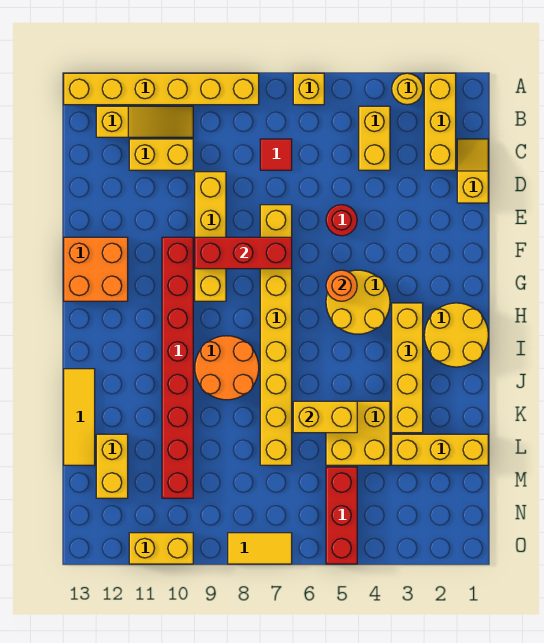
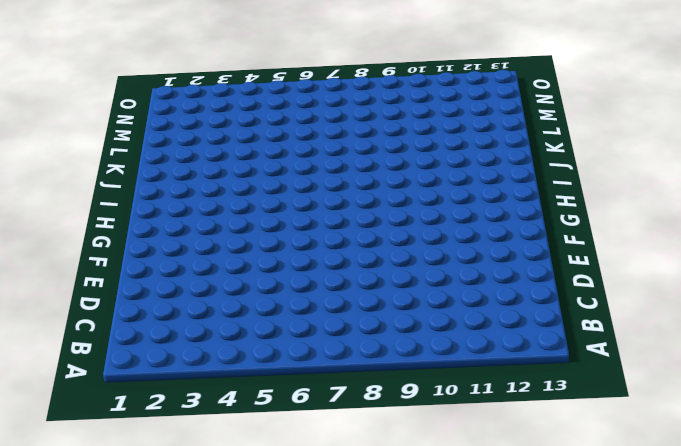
none -> yellow brick A2:C2 level 1
none -> yellow round brick A3 level 1
none -> yellow brick A6 level 1

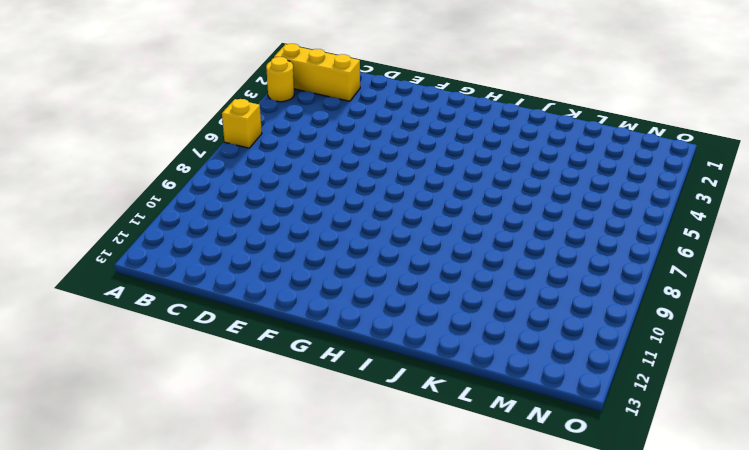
none -> yellow brick A8:A13 level 1
none -> yellow brick B4:C4 level 1
none -> yellow slope B10:B12 level 1 top 12

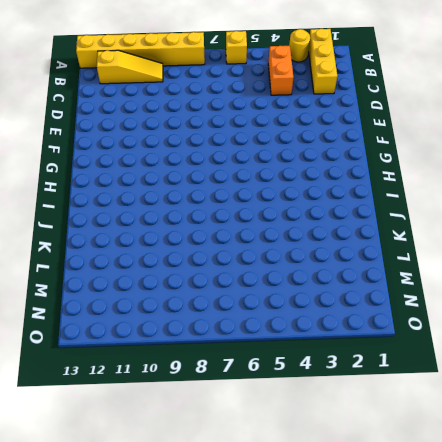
orange brick B4:C4 level 1 -> yellow brick B4:C4 level 1
none -> yellow slope C1:D1 level 1 top D
none -> red tile C7 level 1
none -> yellow brick C10:C11 level 1

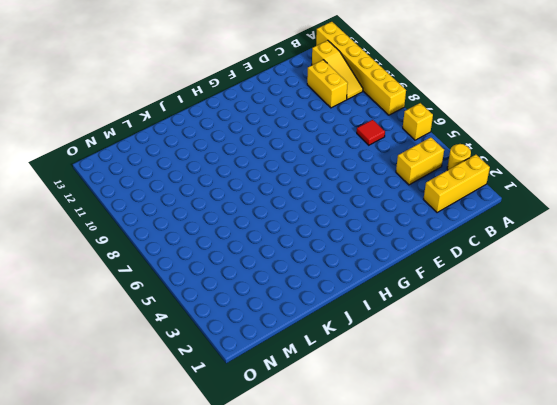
none -> yellow slope C1:D1 level 1 top D
none -> yellow brick D9:G9 level 1
none -> red round brick E5 level 1

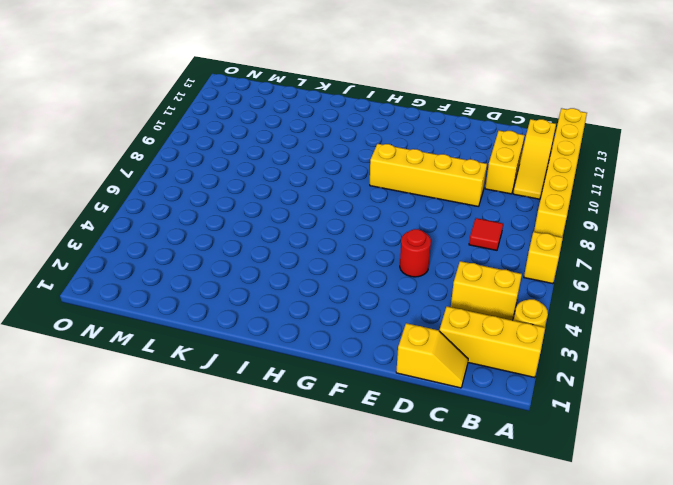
none -> yellow brick E7:L7 level 1
none -> red brick F10:M10 level 1
none -> orange brick F12:G13 level 1

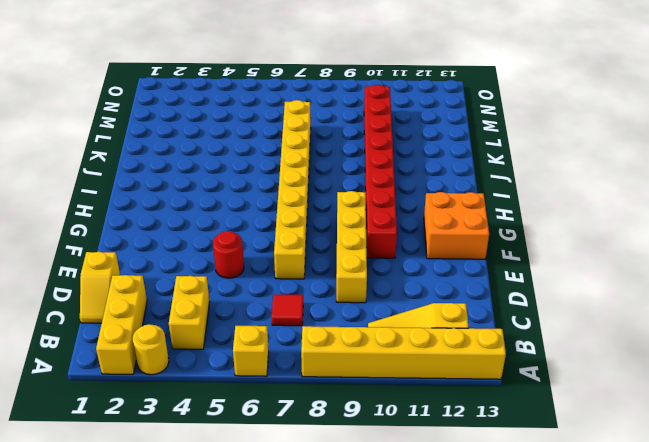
none -> yellow brick C10:C11 level 1
none -> yellow round brick G4:H5 level 1
none -> yellow round brick H1:I2 level 1

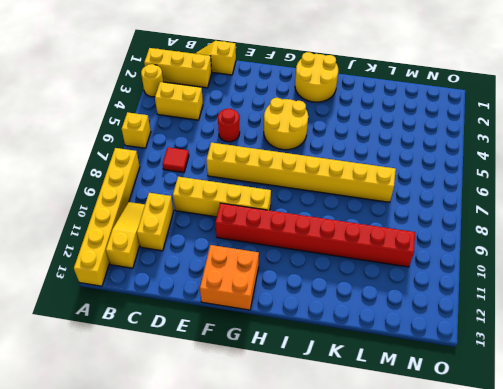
none -> yellow brick H3:K3 level 1
none -> orange round brick I8:J9 level 1
none -> yellow tile J13:L13 level 1

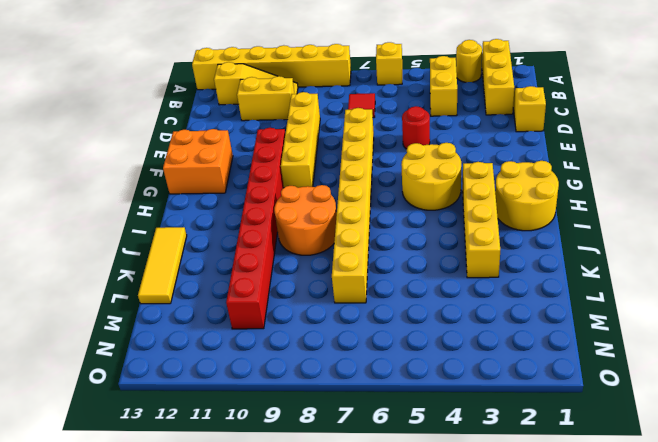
none -> yellow brick K4:L5 level 1
none -> yellow brick L1:L3 level 1
none -> yellow brick L12:M12 level 1

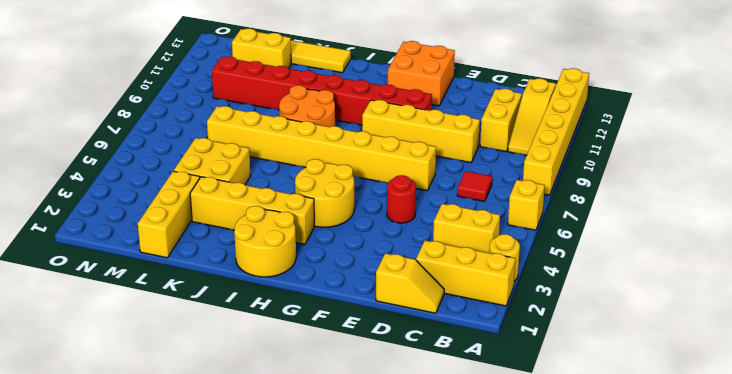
none -> red brick M5:O5 level 1
none -> yellow tile O7:O8 level 1
none -> yellow brick O10:O11 level 1

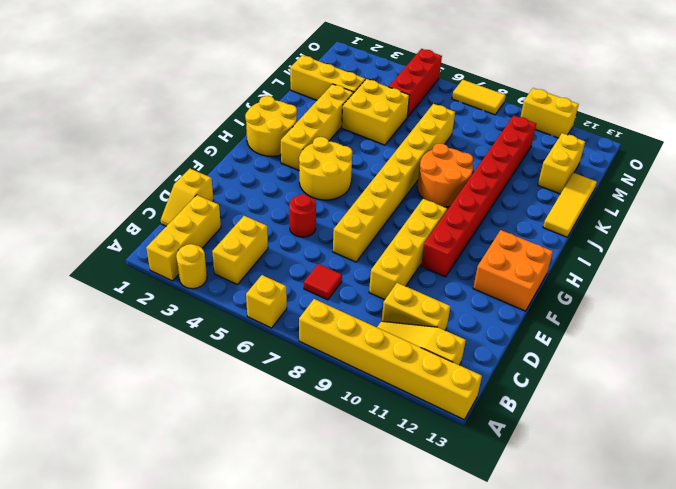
none -> red brick F7:F9 level 2
none -> orange round brick G5 level 2
none -> yellow brick K5:K6 level 2

